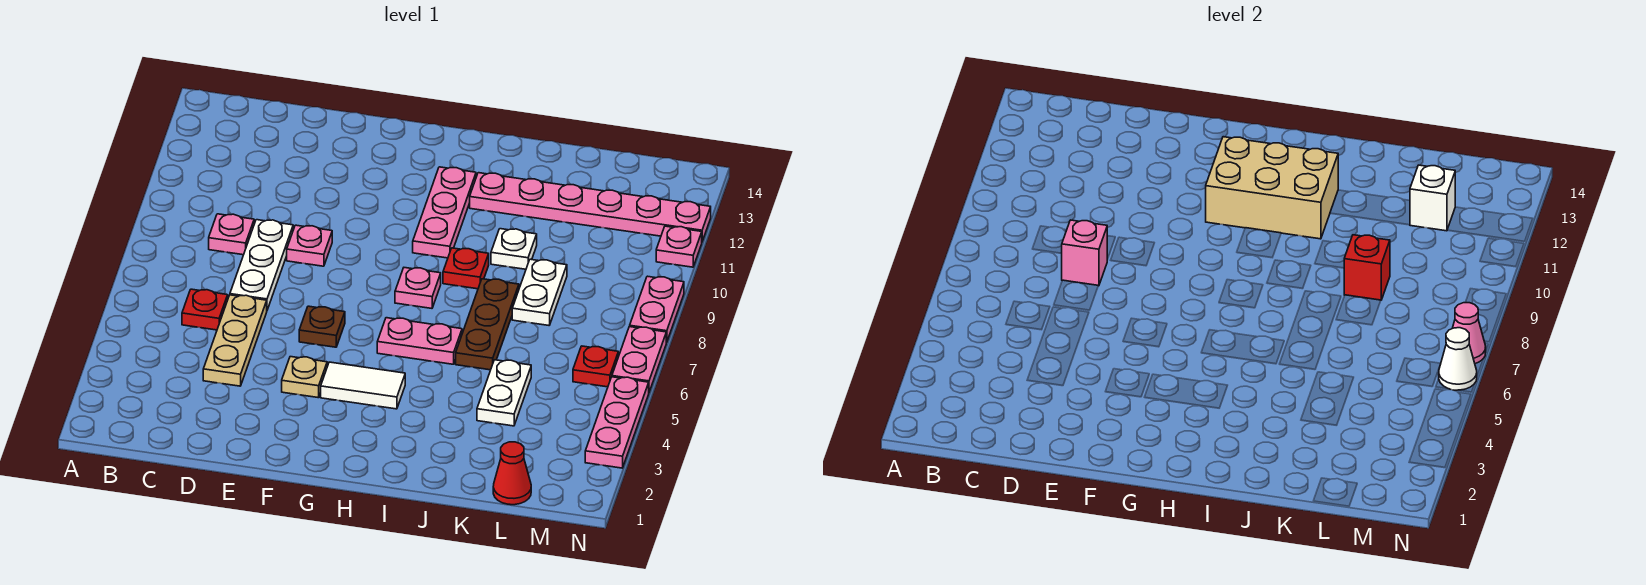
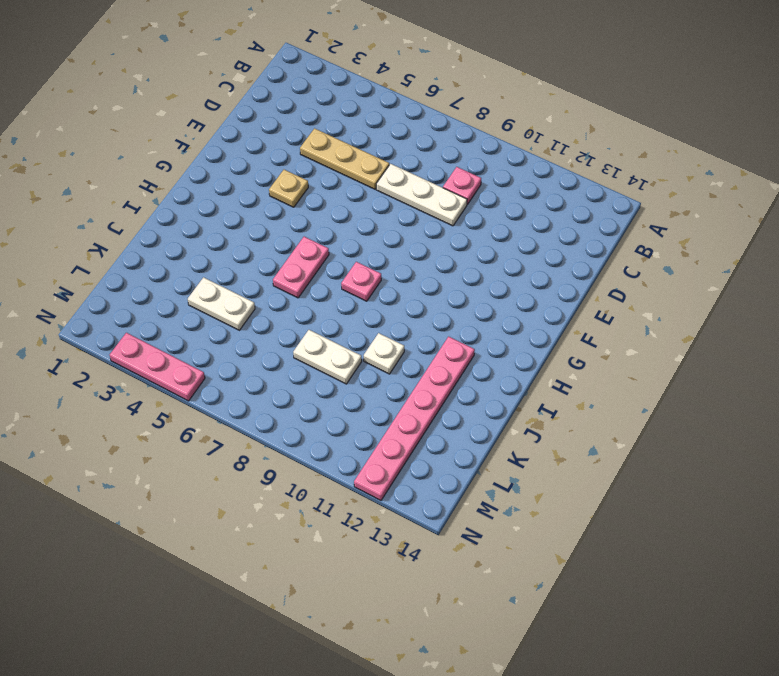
none -> red plate C6 level 1
none -> pink plate E9 level 1
none -> brown plate F6 level 1

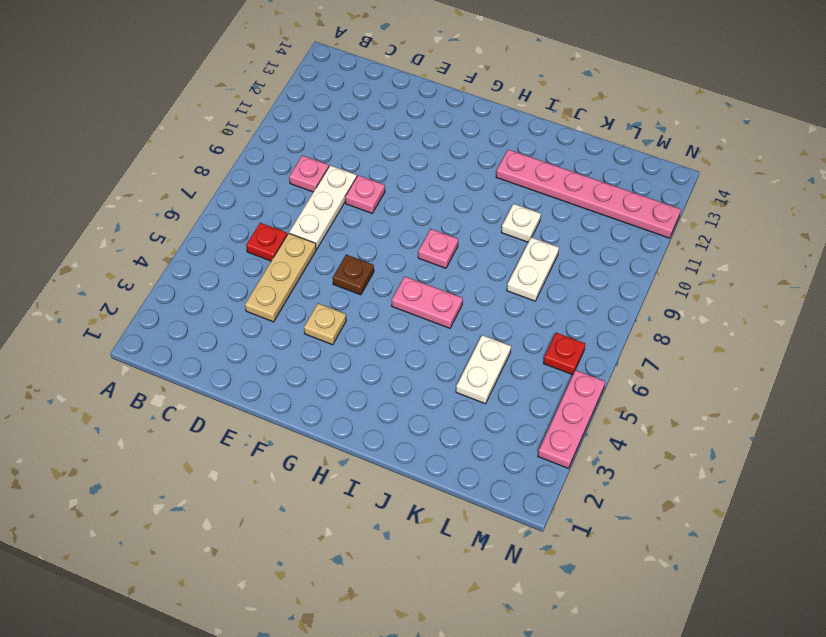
none -> white tile G4:H4 level 1
none -> pink plate H10:H12 level 1
none -> red plate I9 level 1

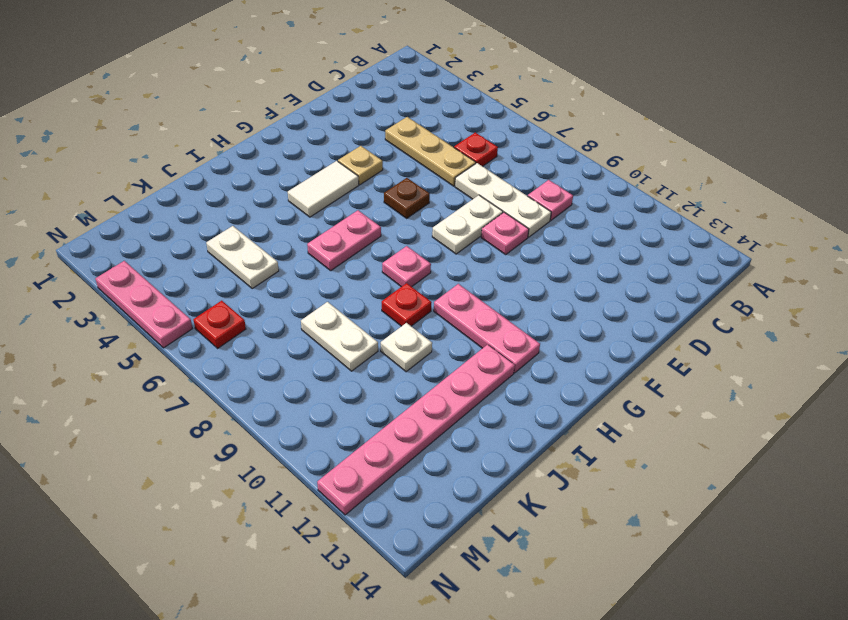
white plate E8:F8 level 1 -> none
none -> brown plate J6:J8 level 1
none -> red cone L1 level 1
none -> pink plate N6:N7 level 1

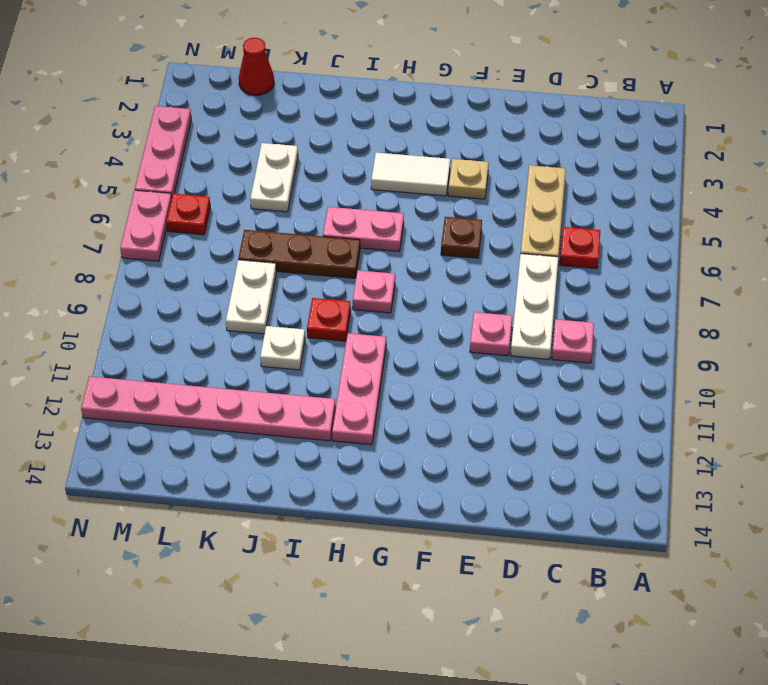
brown plate I7:K7 level 1 -> brown plate J6:J8 level 1
none -> pink plate N8:N9 level 1
none -> pink plate N11 level 1
none -> pink brick D8 level 2

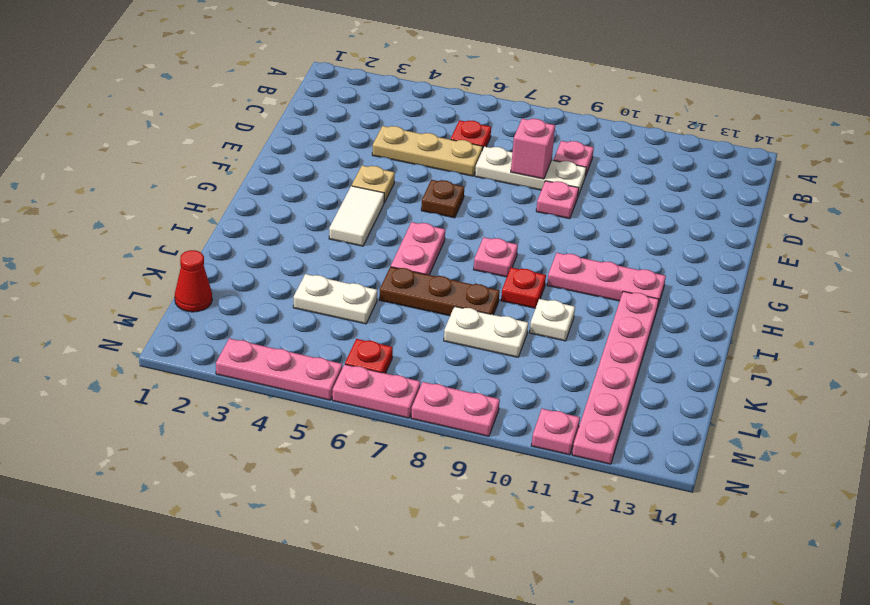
none -> tan brick G11:I12 level 2
none -> red brick K9 level 2
none -> white brick L12 level 2

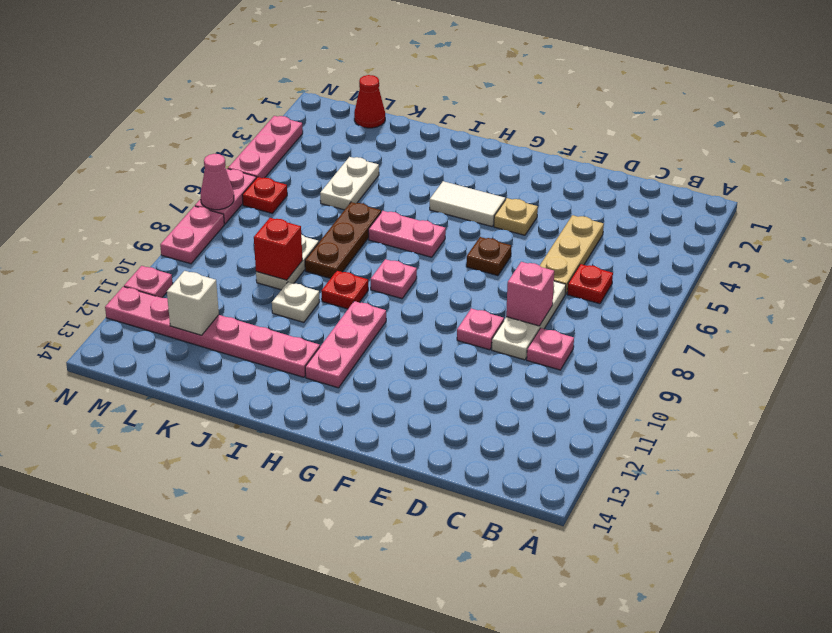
none -> tan brick G11:I12 level 2
none -> white cone N6 level 2

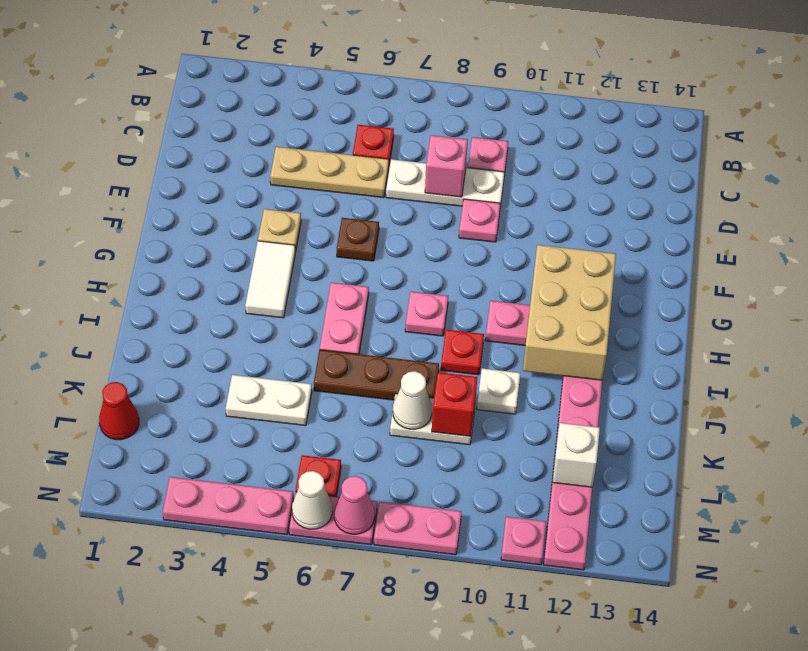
white cone K8 level 2 -> none

